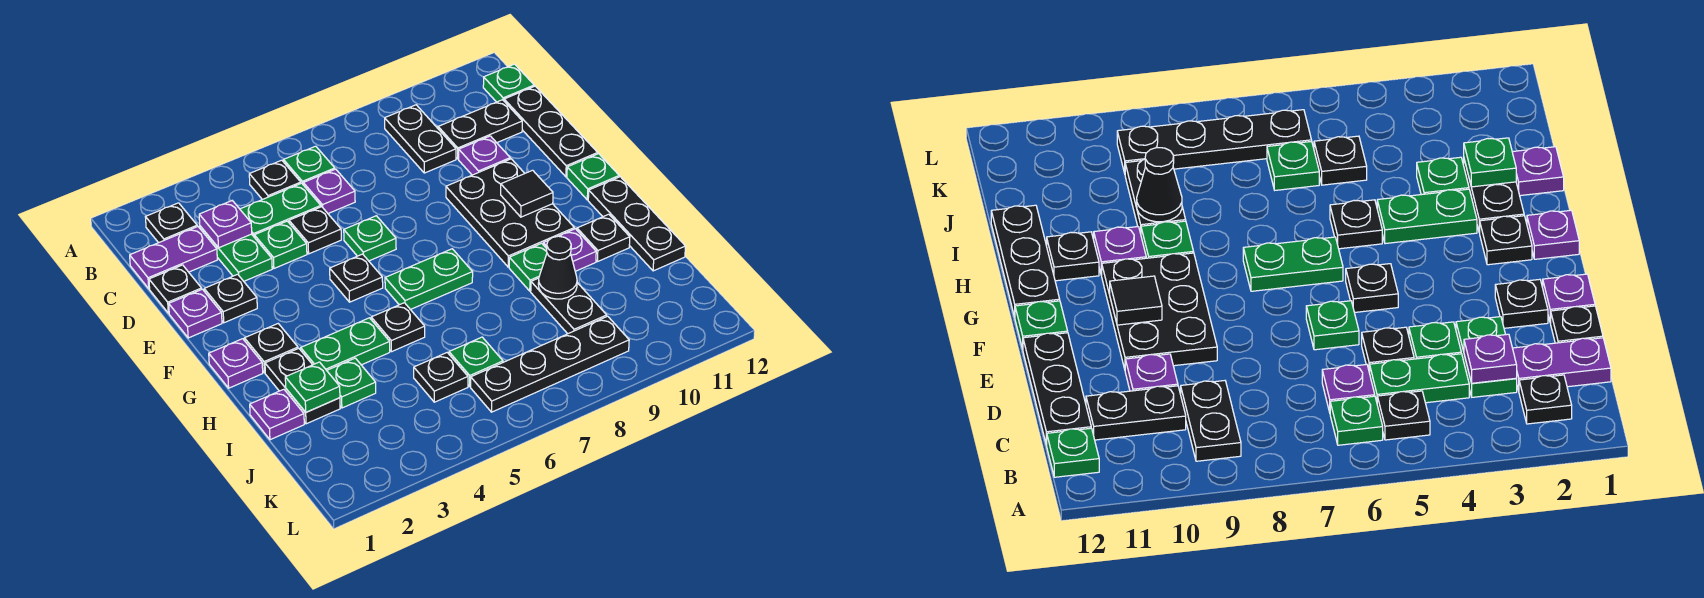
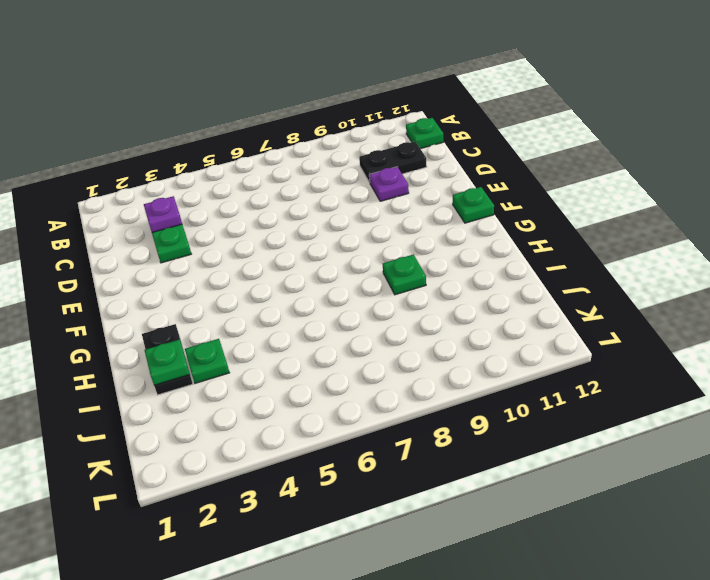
none -> black plate B2 level 1
none -> black plate B5 level 1
none -> green plate B6 level 1
none -> black plate B9:C9 level 1

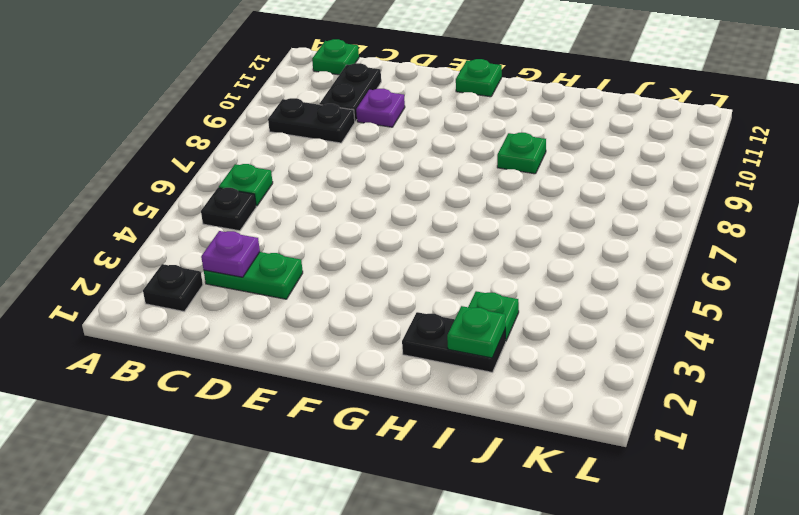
none -> purple plate C1:C2 level 1
none -> green plate C4:C5 level 1
none -> purple plate C6 level 1
none -> black plate C12:E12 level 1

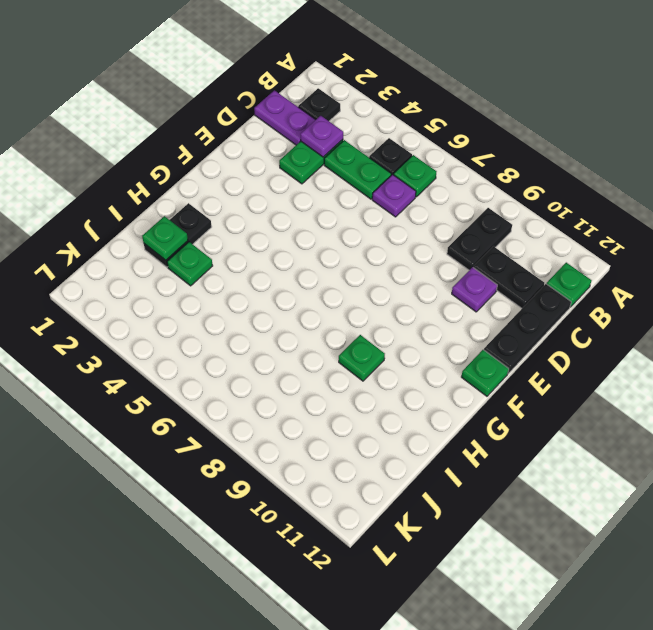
none -> black plate D1 level 1
none -> green plate D4 level 1
none -> black plate D5 level 1
none -> purple plate E1 level 1

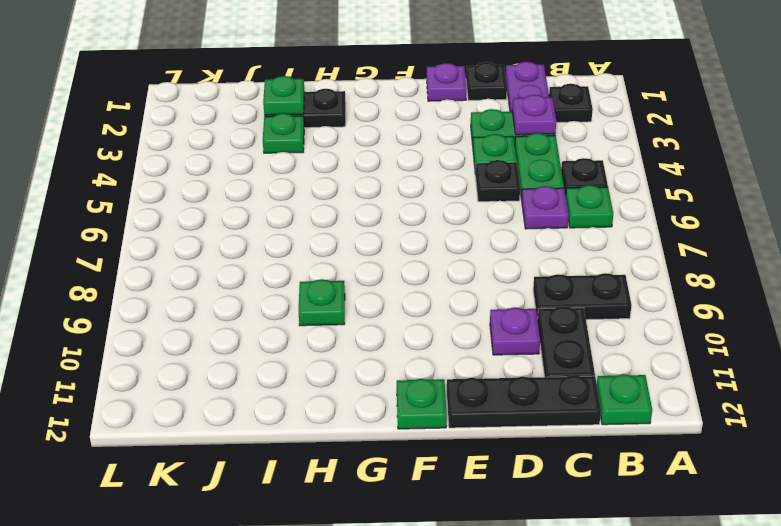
none -> black plate E2 level 1
none -> green plate E6 level 1
none -> black plate E9:G10 level 1
none -> black plate F5 level 1

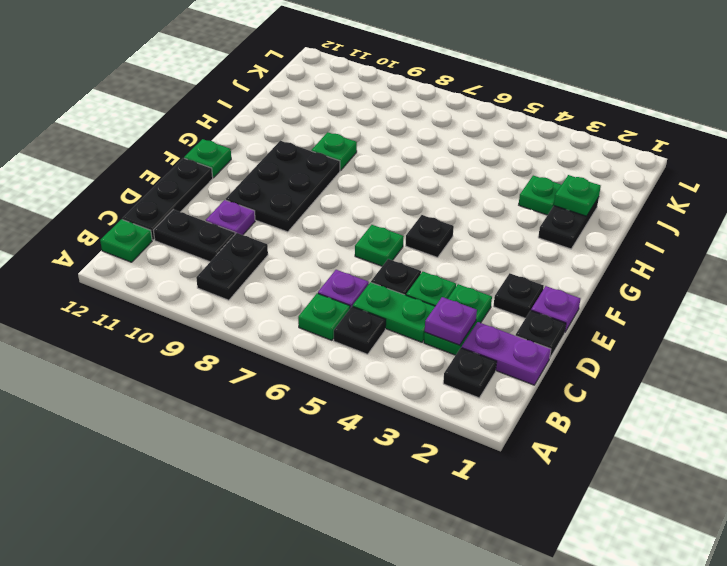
none -> purple plate G1 level 1
none -> black plate G2 level 1
none -> green plate G6:G7 level 1
none -> black plate G12:I12 level 1

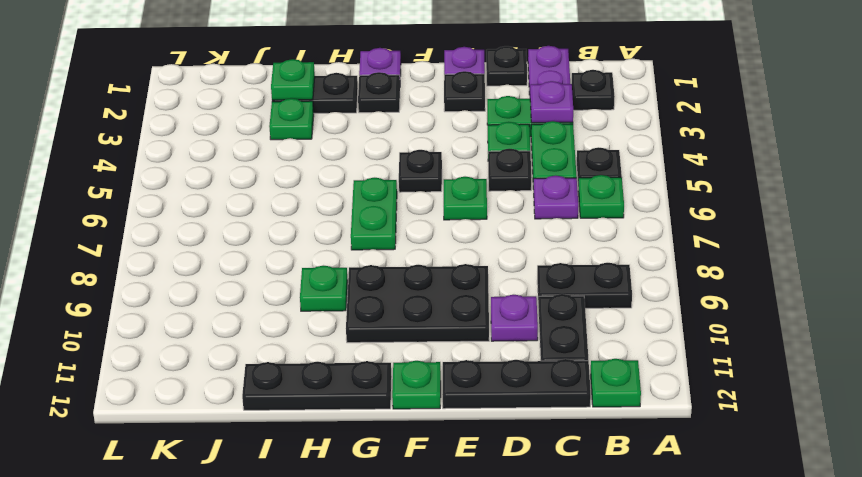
none -> green plate H3:H4 level 1
none -> black plate H5 level 1
none -> purple plate H10 level 1
none -> black plate H11 level 1

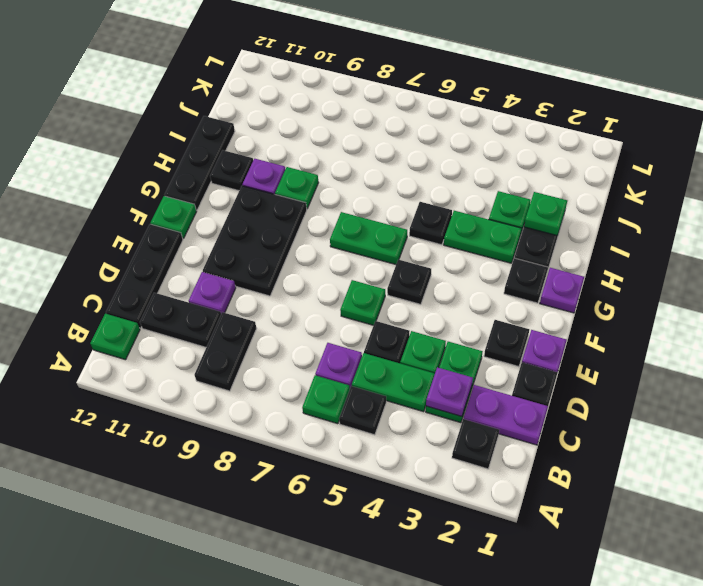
none -> purple plate I1 level 1
none -> black plate I9:J9 level 1
none -> black plate J5 level 1
none -> green plate J6 level 1

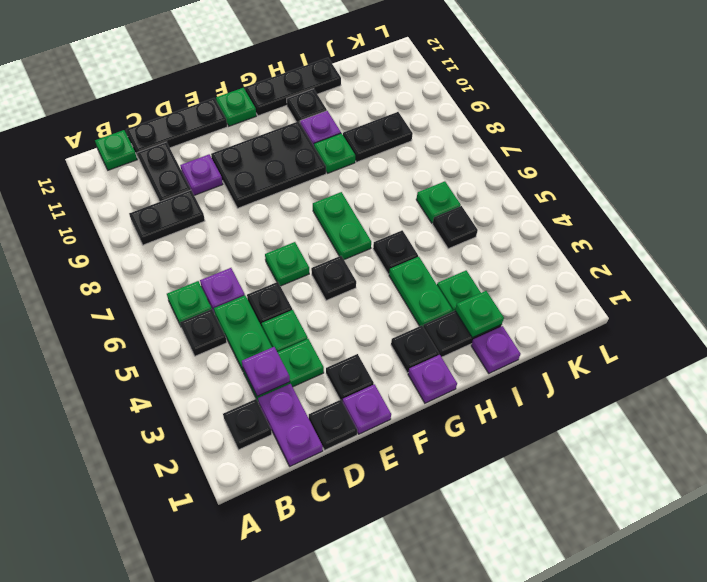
none -> black plate K6:K9 level 1
none -> black tile F10 level 2
none -> black cone I9 level 2

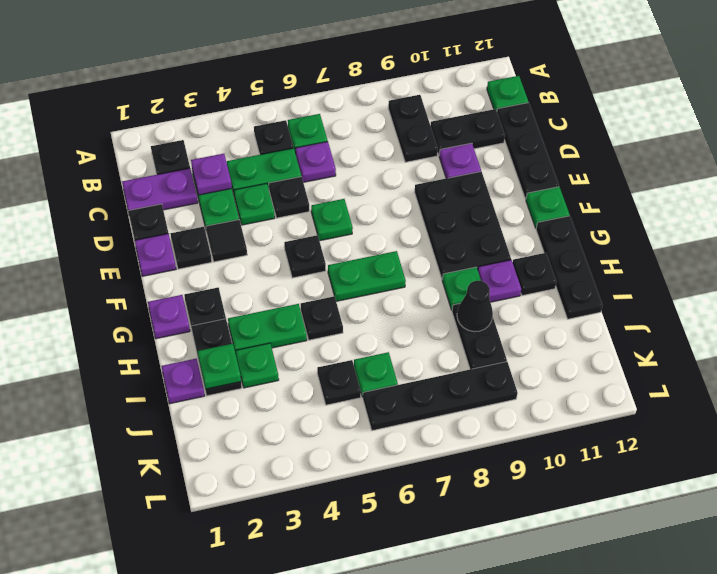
black tile E3 level 1 -> black tile F10 level 2

